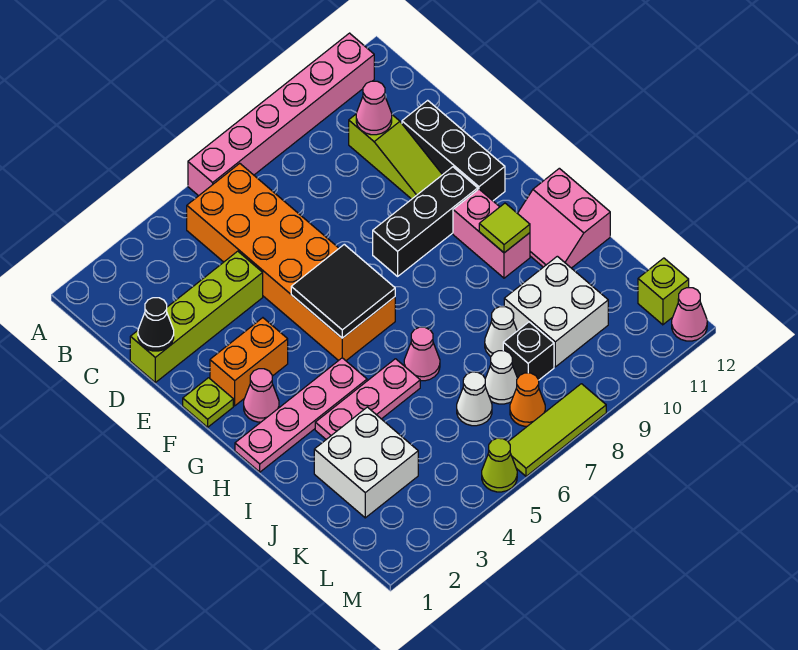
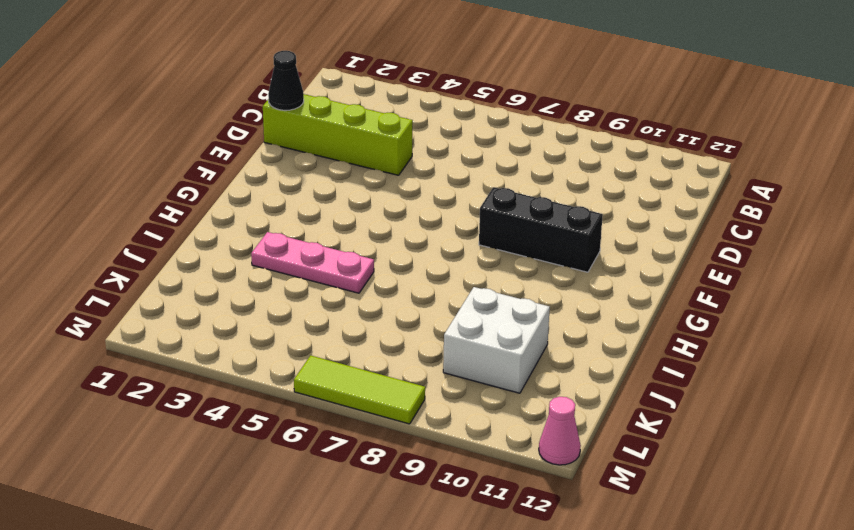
none -> pink brick A6:A11 level 1
none -> orange brick B5:G6 level 1
none -> lime slope C10:E10 level 1 top C

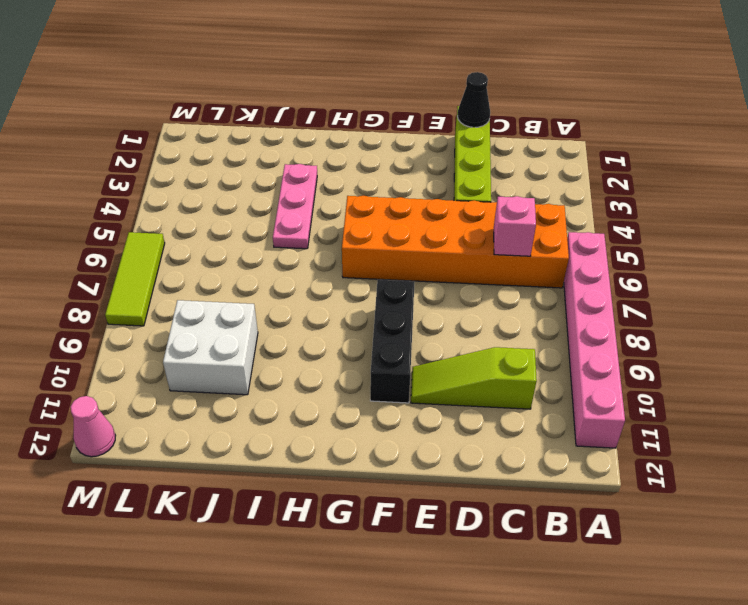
pink brick C6 level 2 -> none
none -> black brick D11:F11 level 1
none -> lime plate F1 level 1
none -> orange brick F2:F3 level 1

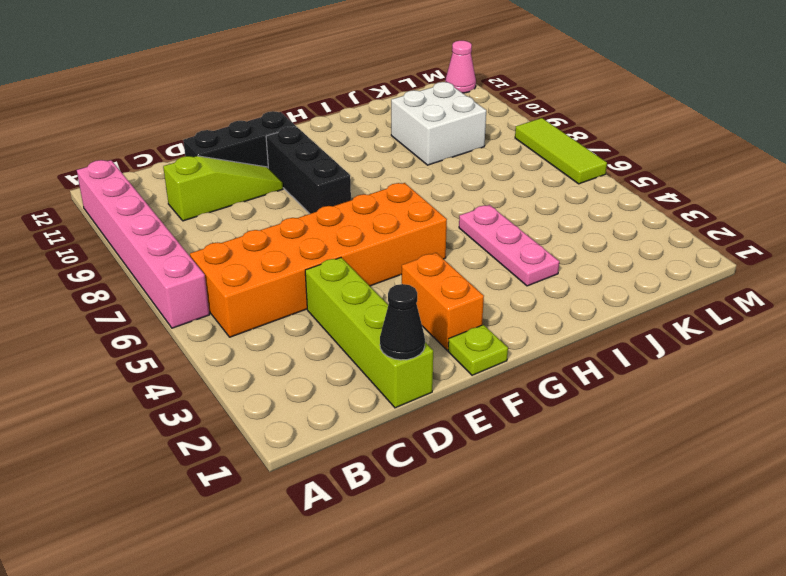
none -> pink cone G2 level 1
none -> pink brick G10:H10 level 1
none -> pink plate H1:H4 level 1

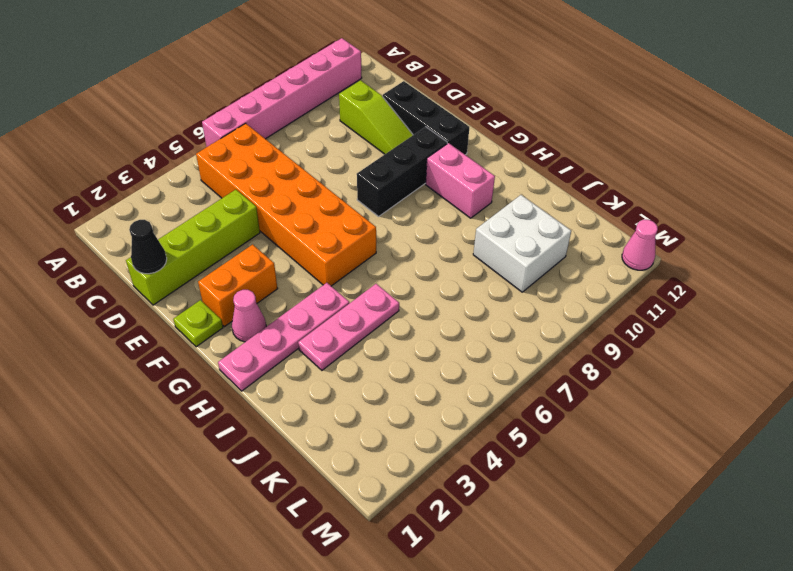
none -> pink slope H11:I12 level 1 top 12
none -> pink cone I6 level 1
none -> white brick J2:K3 level 1

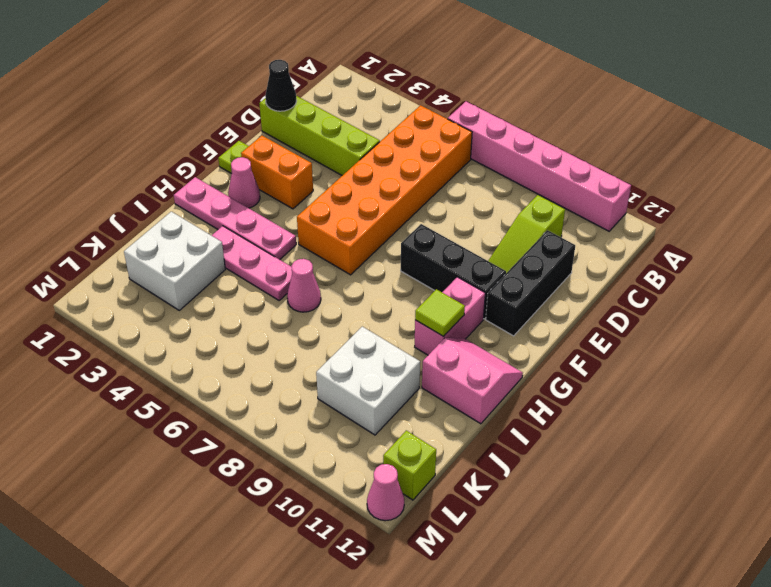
pink slope H11:I12 level 1 top I -> pink slope H11:I12 level 1 top 12
none -> white cone J8 level 1
none -> white cone K6 level 1
none -> white cone K7 level 1

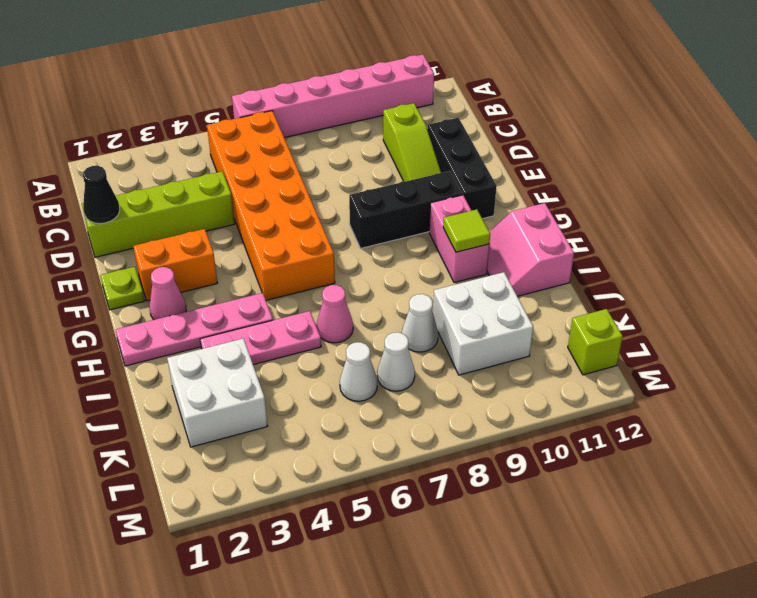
none -> black brick K8 level 1
none -> orange cone L7 level 1
none -> lime cone M5 level 1

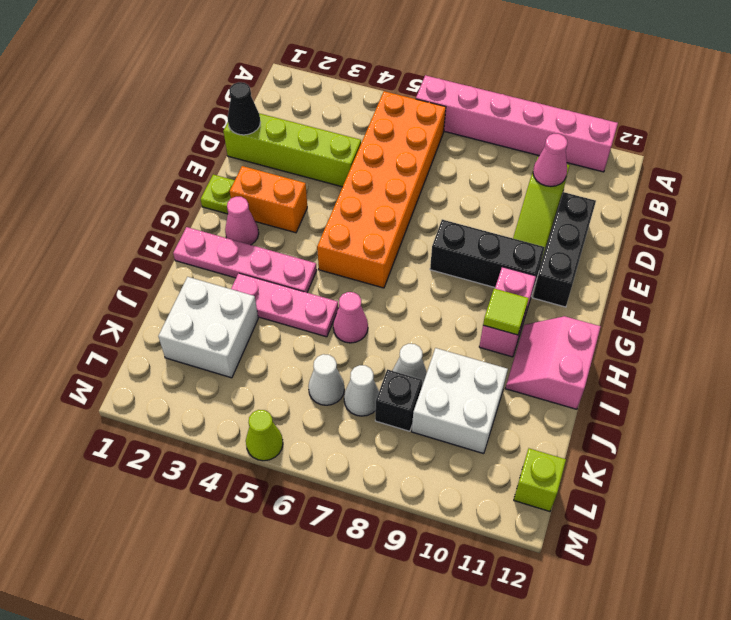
none -> orange cone L7 level 1
none -> lime tile M6:M8 level 1
none -> pink cone M12 level 1

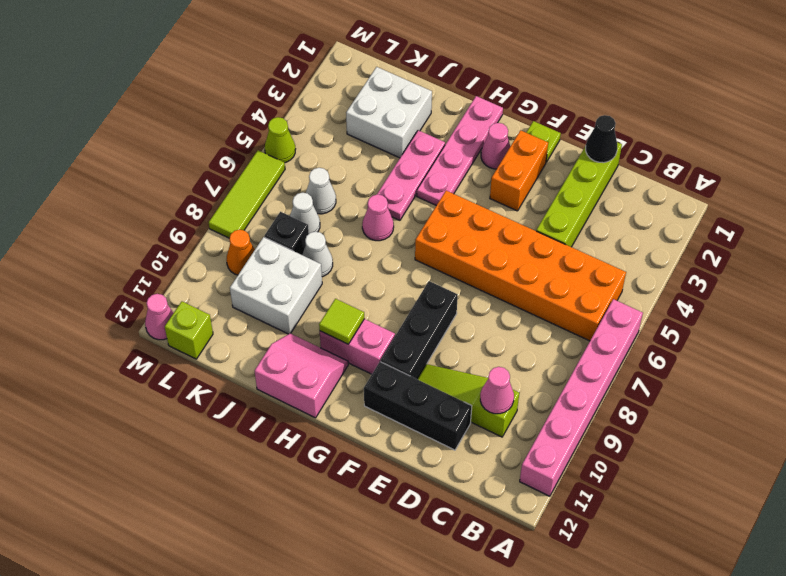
orange cone L9 level 1 -> orange cone L7 level 1
none -> black tile F5:G6 level 2

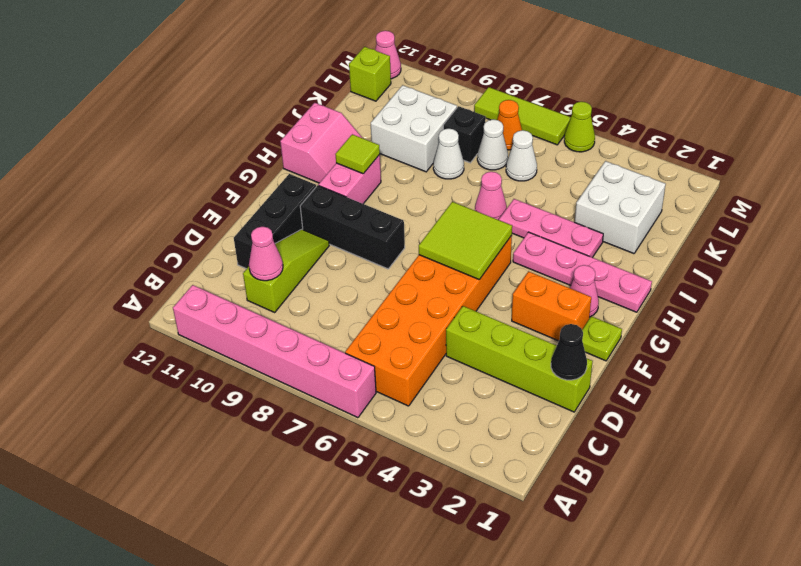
lime tile F5:G6 level 2 -> black tile F5:G6 level 2

